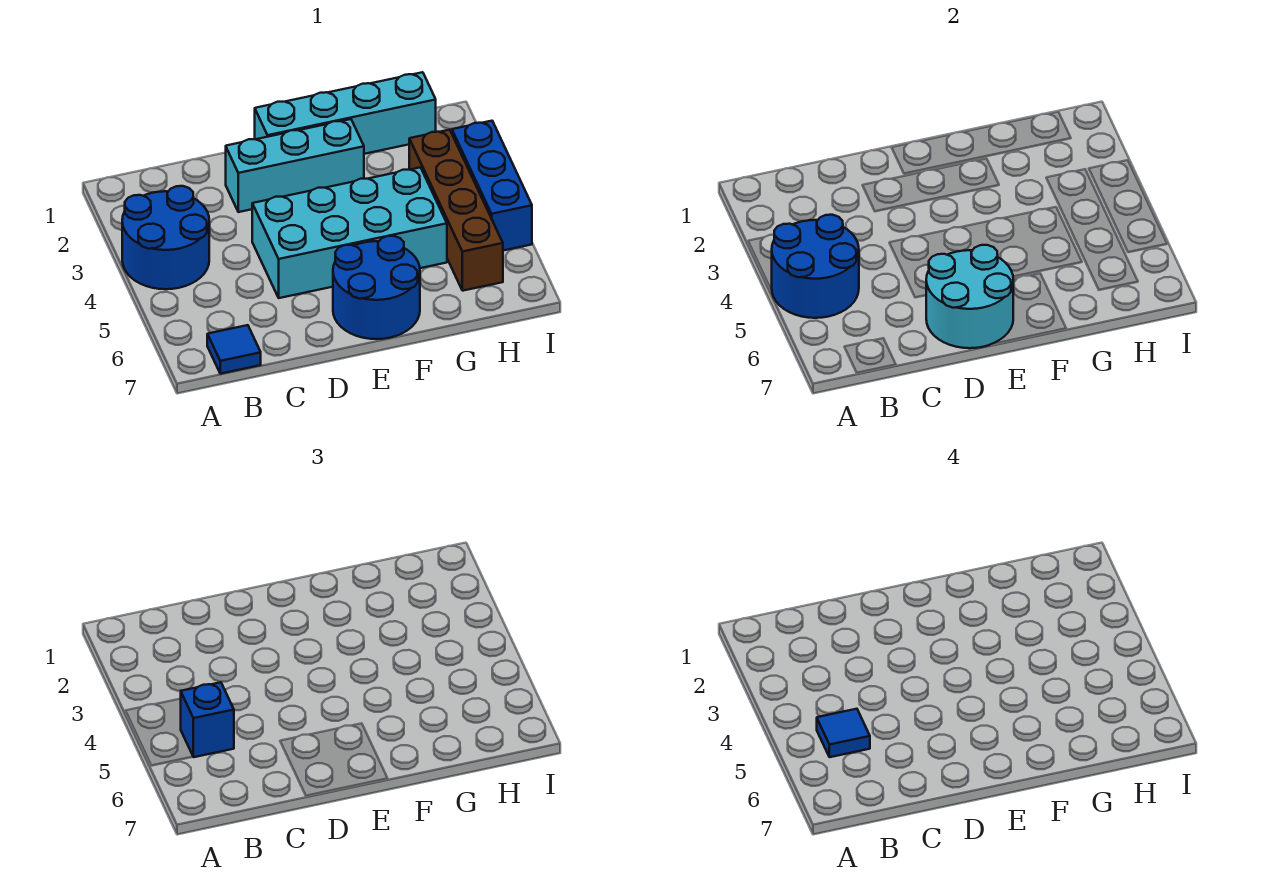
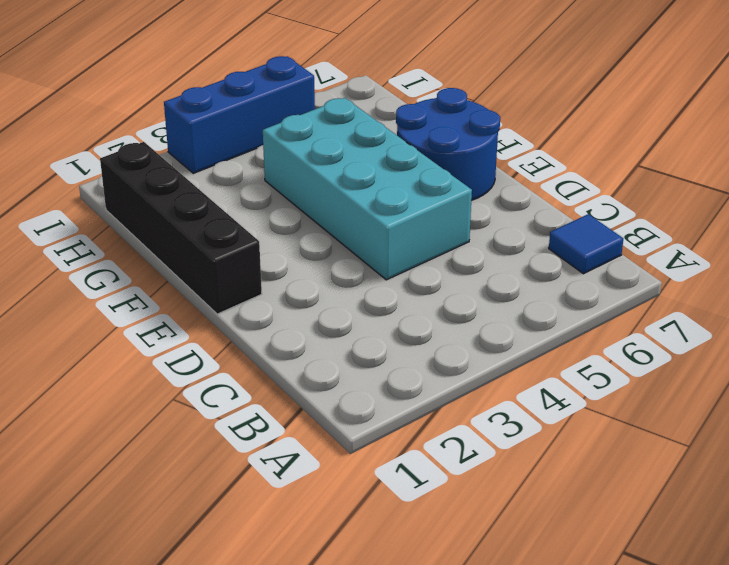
black brick E1:H1 level 1 -> cyan brick E1:H1 level 1
none -> blue round brick A3:B4 level 1
none -> cyan brick D2:F2 level 1
none -> brown brick H3:H6 level 1

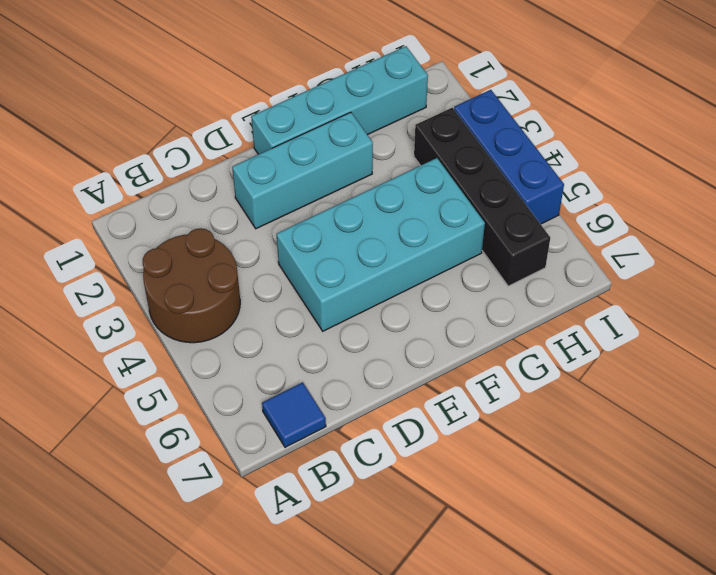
brown round brick A3:B4 level 1 -> blue round brick A3:B4 level 1
black brick H3:H6 level 1 -> brown brick H3:H6 level 1
none -> blue round brick E6:F7 level 1
none -> blue round brick A4:B5 level 2
none -> cyan round brick D6:E7 level 2

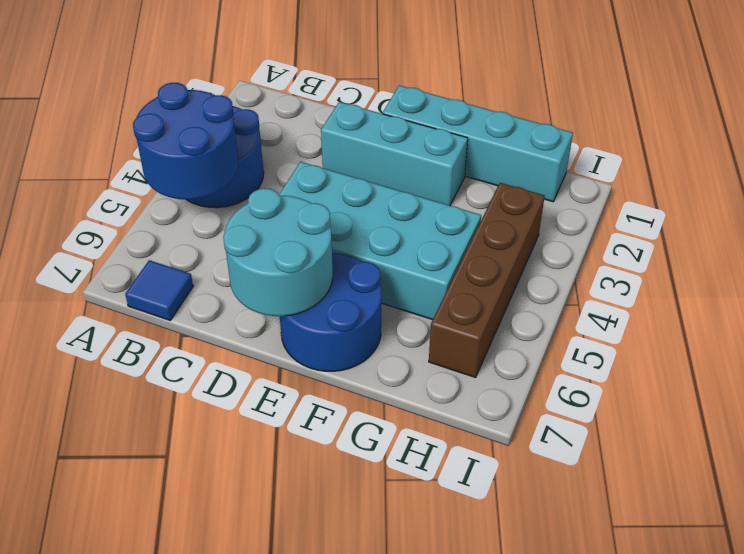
none -> blue brick I3:I5 level 1
none -> blue brick B5 level 3
none -> blue tile B5 level 4

